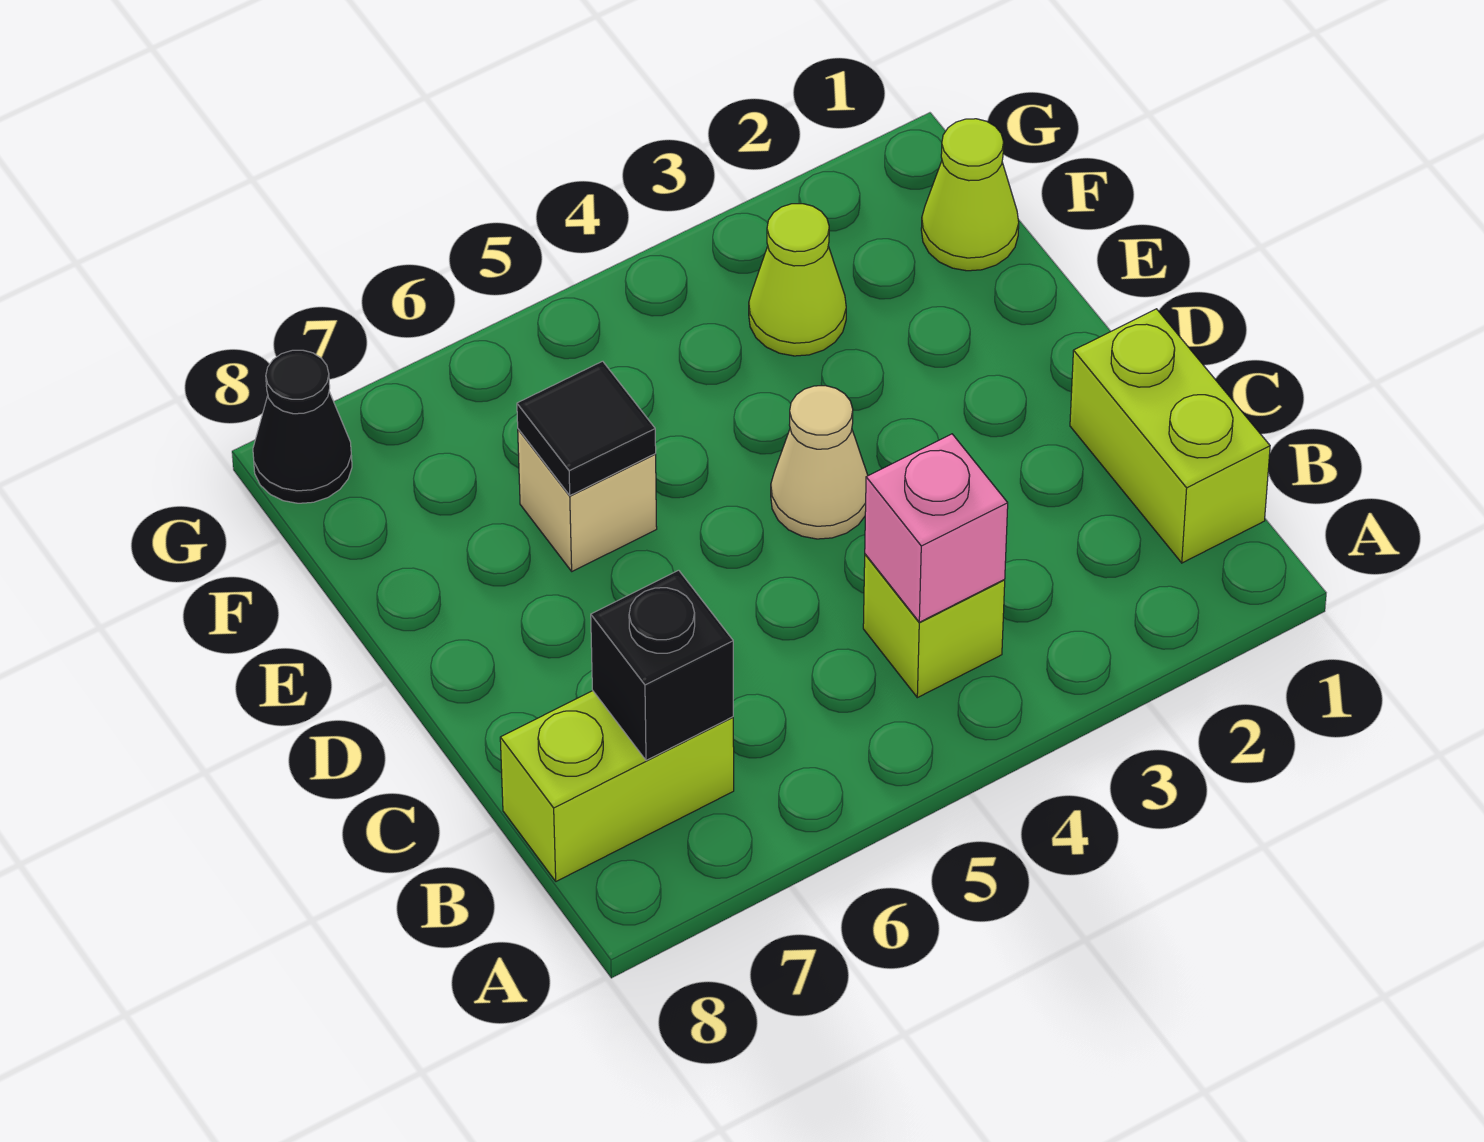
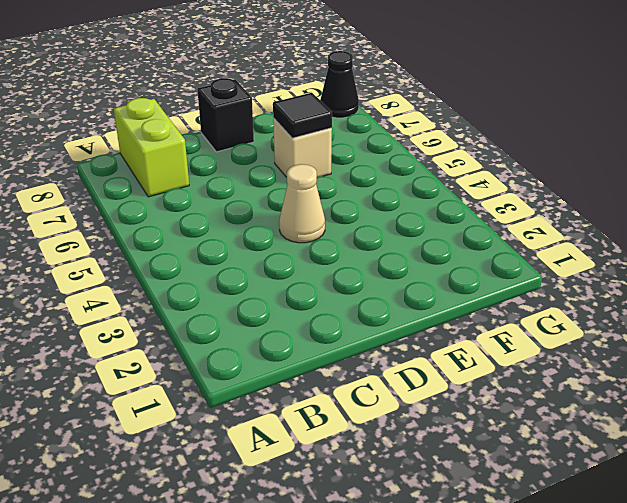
black brick D8 level 1 -> black brick B7 level 2
none -> lime brick B1:C1 level 1
none -> lime brick B4 level 1

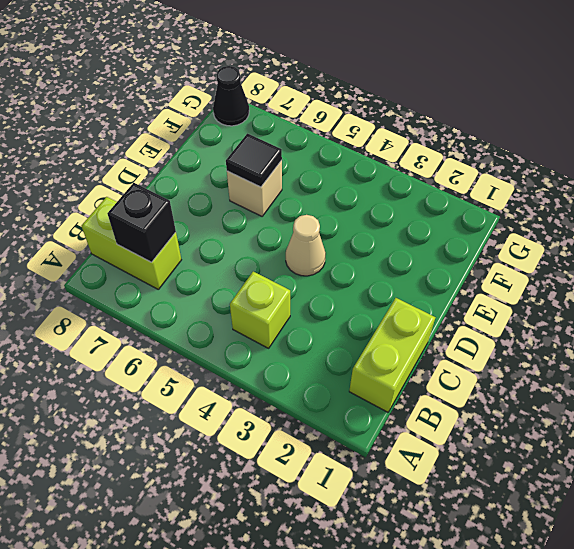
none -> lime cone F1 level 1
none -> lime cone F3 level 1

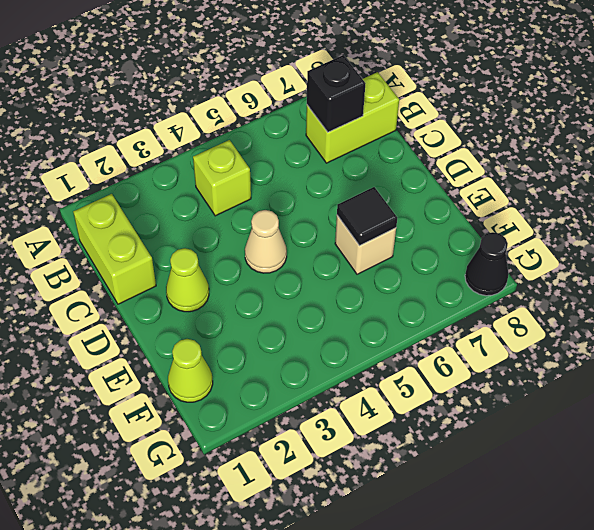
lime cone D2 level 1 -> lime cone F3 level 1
none -> pink brick B4 level 2

